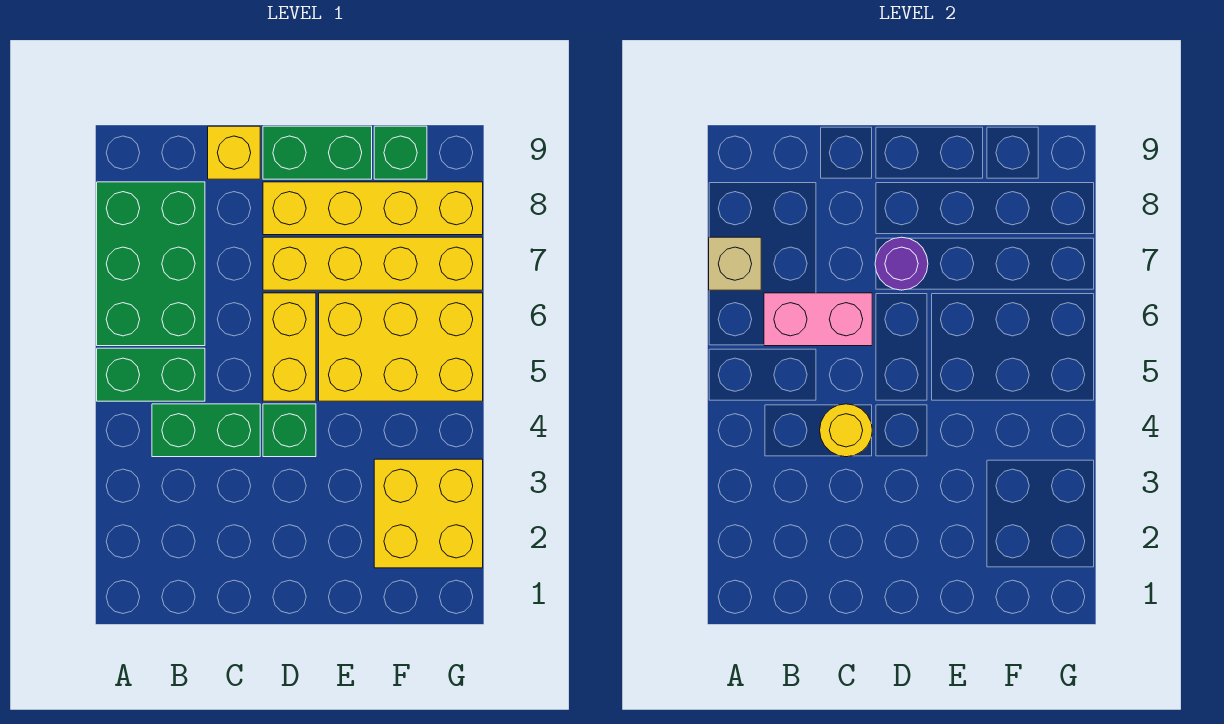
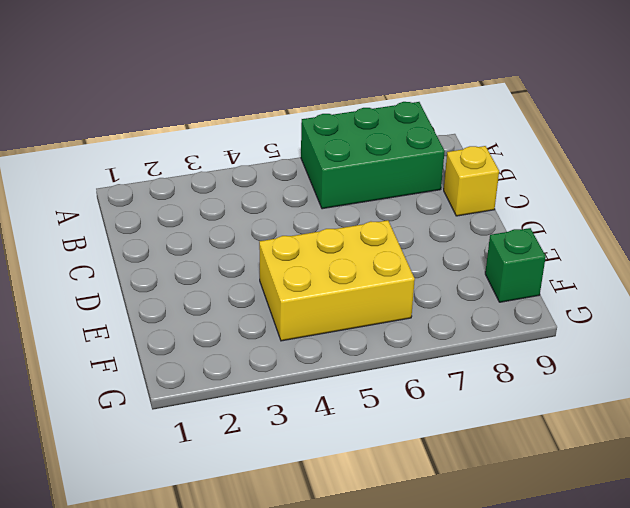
yellow brick E4:F6 level 1 -> yellow brick E5:G6 level 1
none -> green brick A5:B5 level 1
none -> green brick B4:C4 level 1
none -> green brick D4 level 1

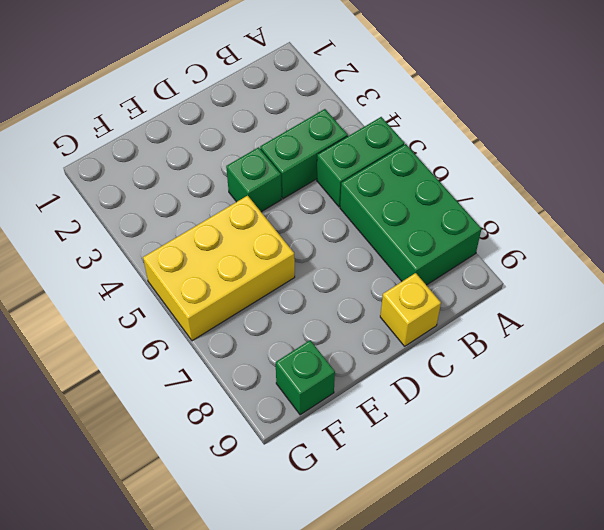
none -> yellow brick D5:D6 level 1
none -> yellow brick D7:G7 level 1
none -> yellow brick D8:G8 level 1

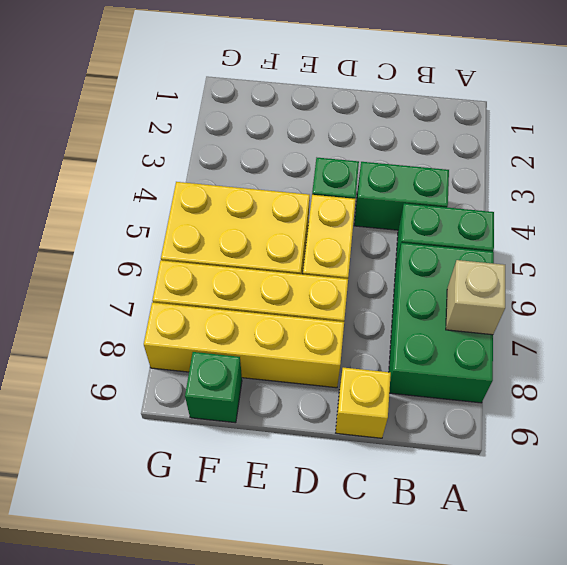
none -> green brick D9:E9 level 1
none -> yellow brick F2:G3 level 1
none -> pink brick B6:C6 level 2

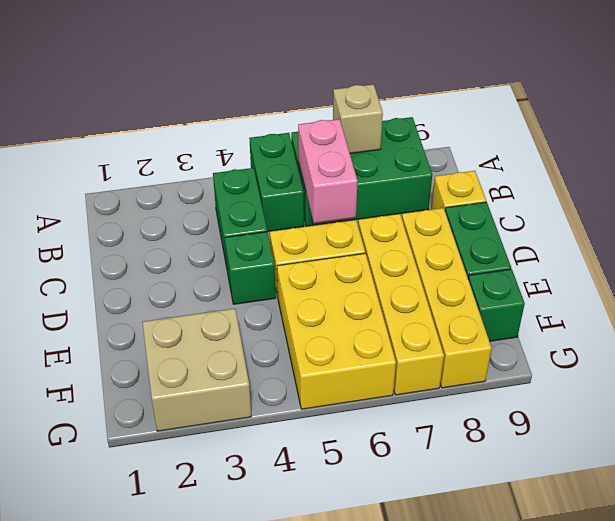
tan brick F2:G3 level 1 -> yellow brick F2:G3 level 1
none -> yellow round brick C4 level 2
none -> purple round brick D7 level 2

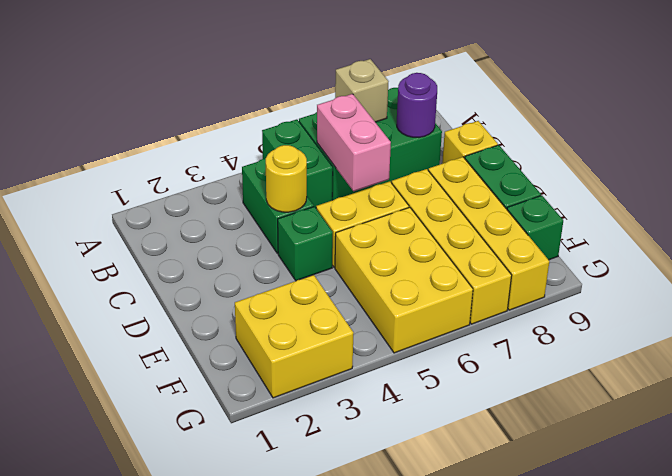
purple round brick B8 level 2 -> purple round brick D7 level 2

